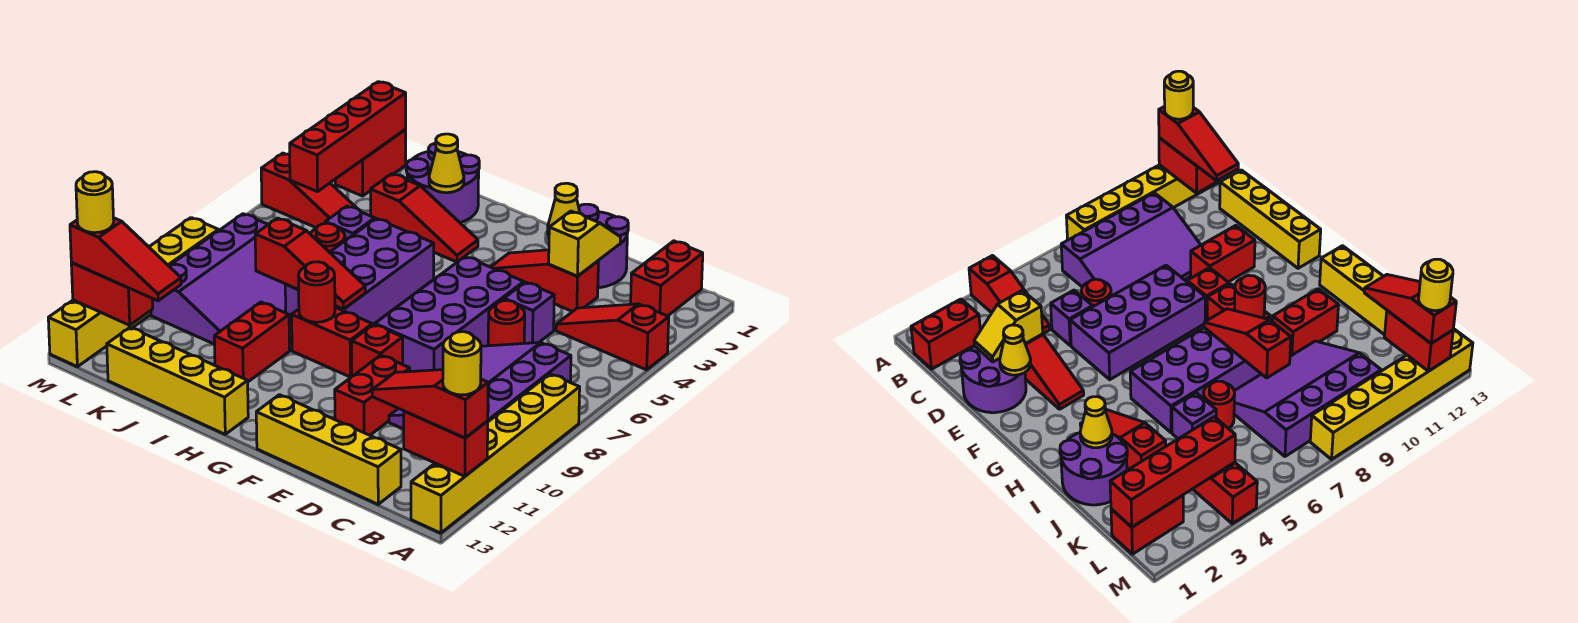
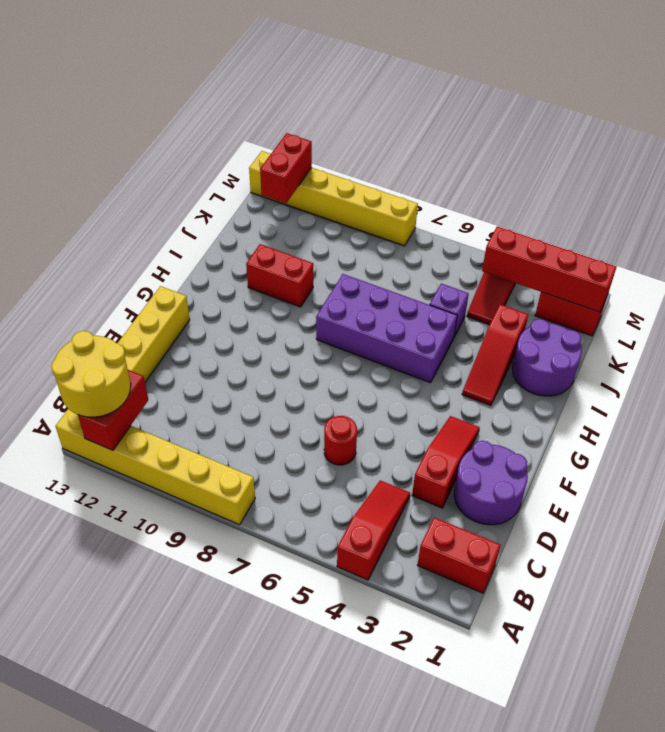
yellow round brick A12:B13 level 3 -> red slope A12:C12 level 3 top A
none -> purple slope B7:D10 level 1 top B
none -> purple brick D5 level 1
none -> purple brick E5:F8 level 1
none -> red brick E10:E11 level 1

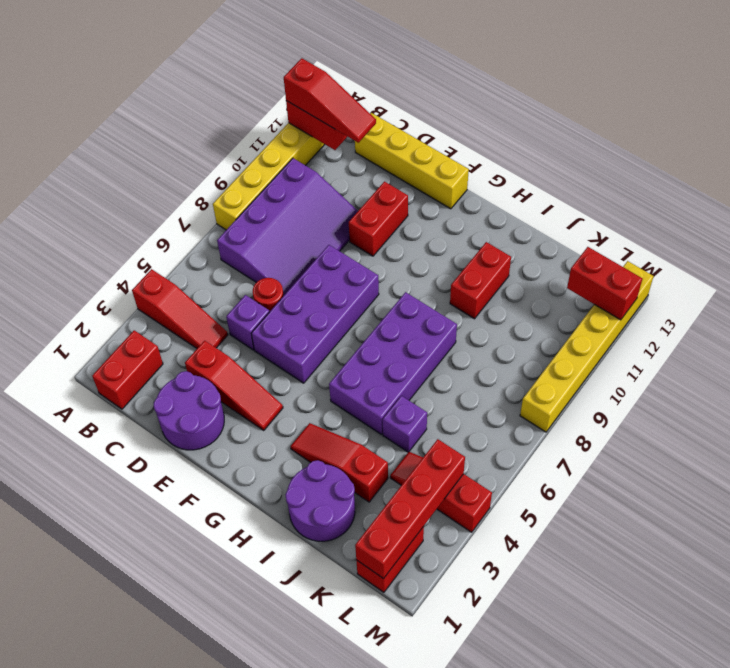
none -> red brick F9 level 1
none -> red brick G9:H9 level 1
none -> yellow brick H13:K13 level 1
none -> red round brick J6 level 1

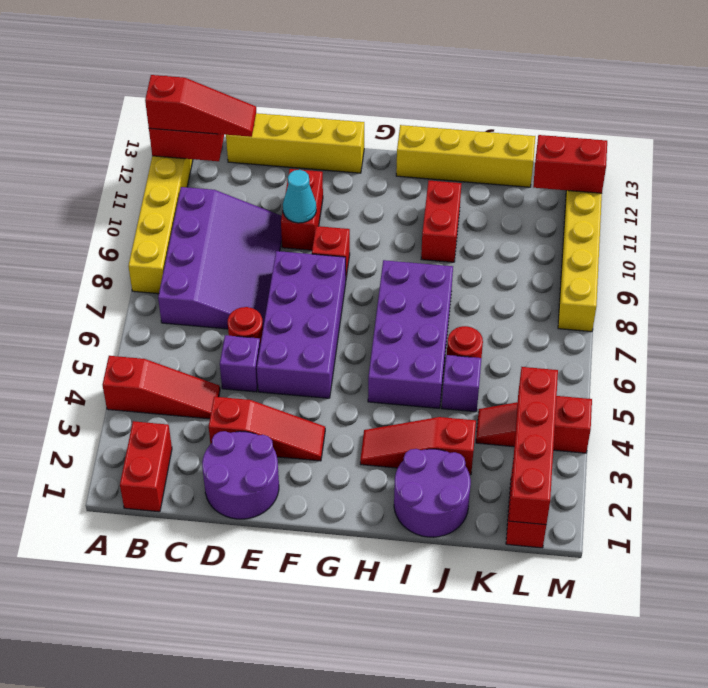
cyan cone E10 level 2 -> none
none -> red brick G9:H9 level 1
none -> purple slope J7:L10 level 1 top L
none -> yellow slope D2:D3 level 2 top 3
none -> yellow cone E2 level 2

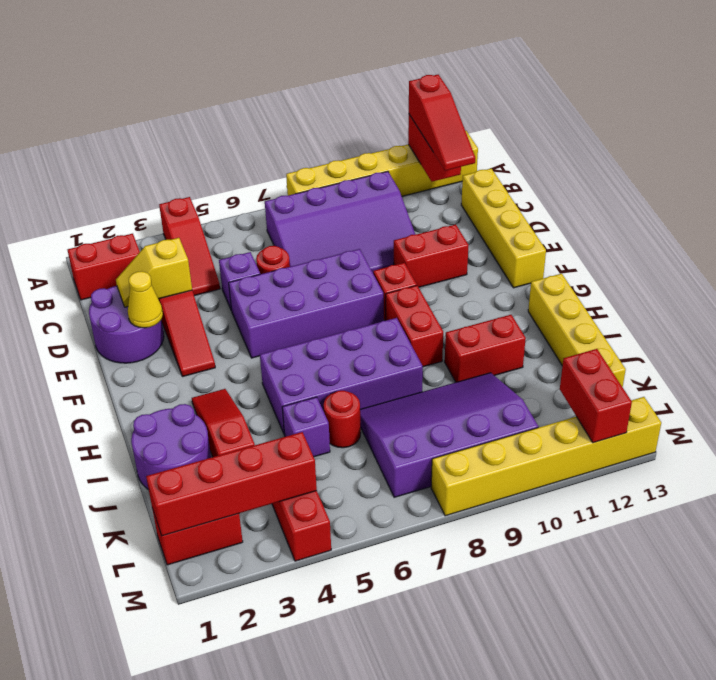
none -> red slope H8:J8 level 2 top J
none -> red round brick H9 level 2
none -> yellow cone I2 level 2
none -> red slope K12:M12 level 3 top M

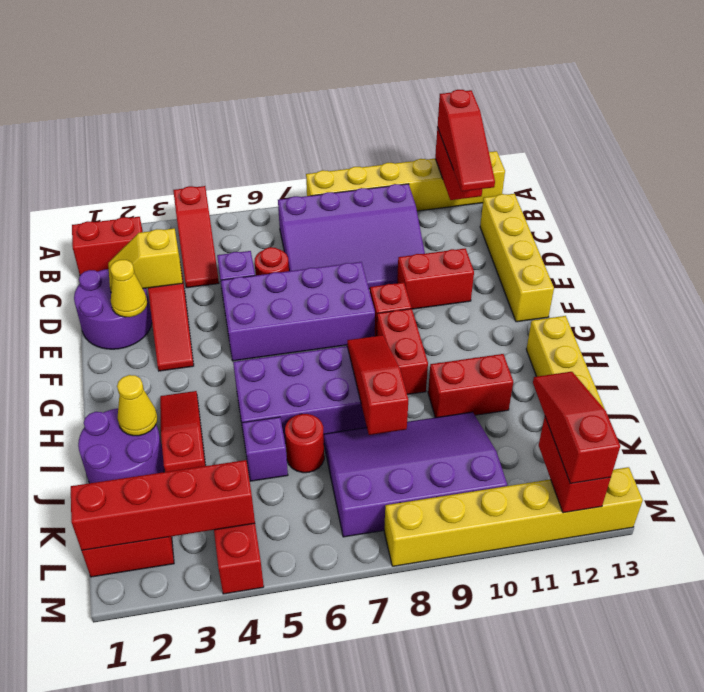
none -> red round brick H9 level 2
none -> yellow round brick A12 level 4
none -> yellow round brick M12 level 4

